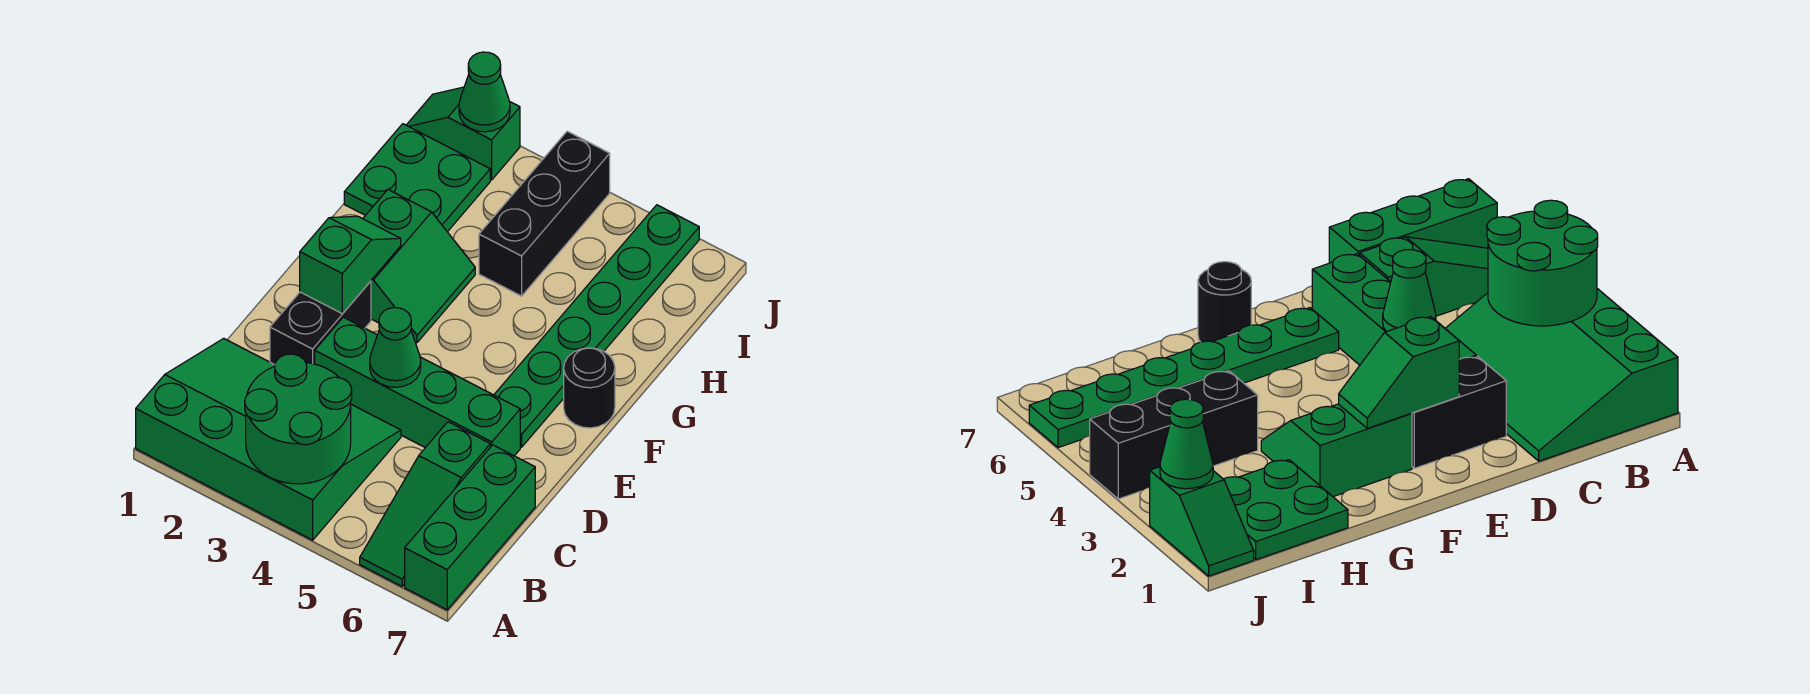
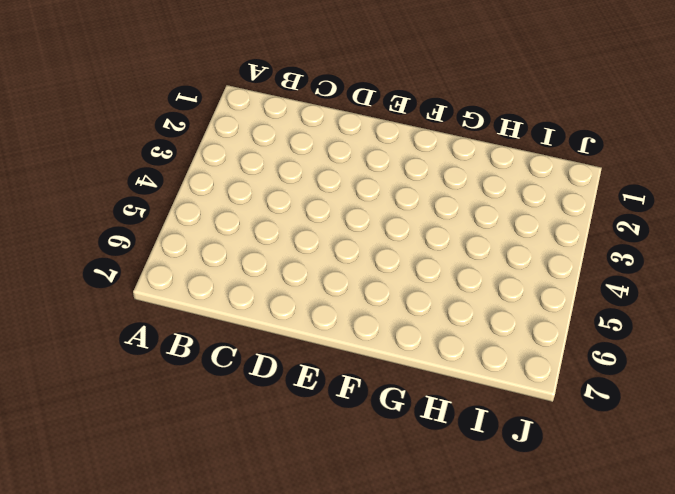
none -> green slope A1:C4 level 1 top A
none -> green slope A6:C6 level 1 top C
none -> green brick A7:C7 level 1

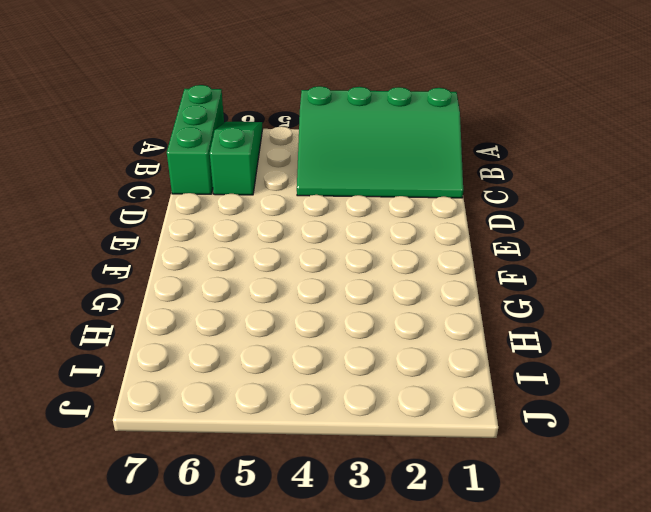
none -> black brick D2:E2 level 1
none -> green brick D3:D6 level 1
none -> green plate E6:J6 level 1

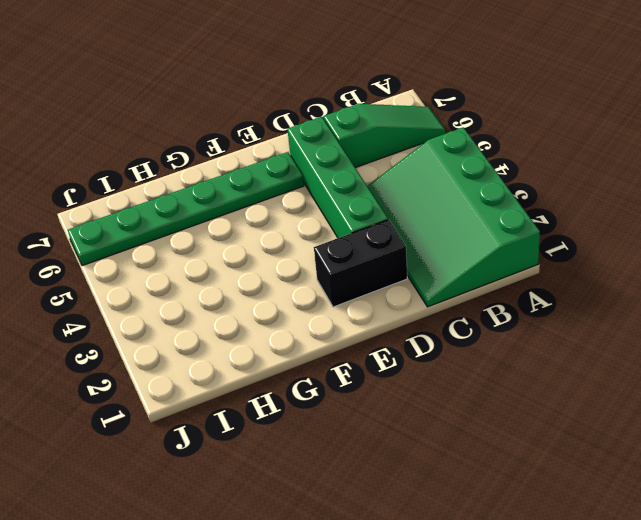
none -> green brick A7:C7 level 1
none -> green slope F2:G3 level 1 top 2
none -> black round brick F7 level 1

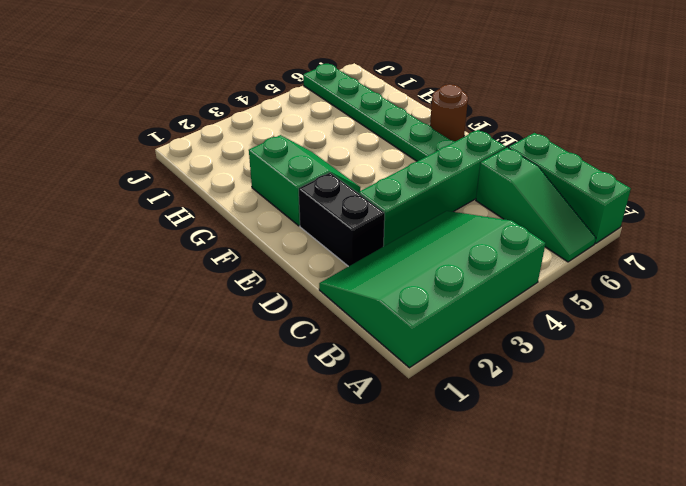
brown round brick F7 level 1 -> black round brick F7 level 1
none -> green plate H1:I2 level 1
none -> black brick H4:J4 level 1
none -> green slope J1:J2 level 1 top 2

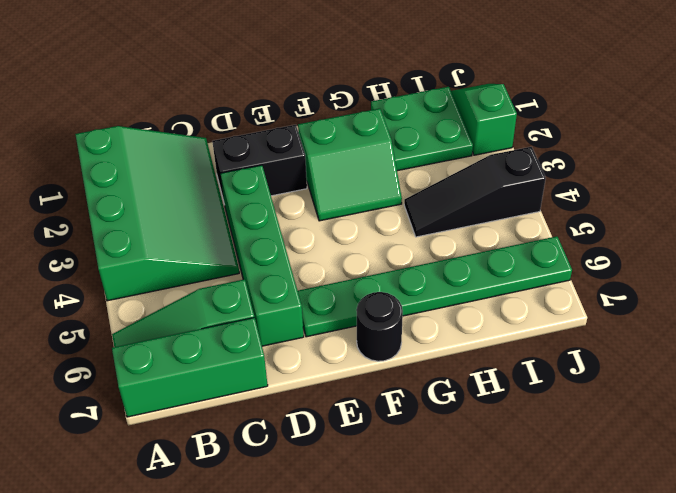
black slope H4:J4 level 1 top J -> black brick H4:J4 level 1
none -> green round brick A3:B4 level 2
none -> green cone D4 level 2
none -> green slope E2:F2 level 2 top E

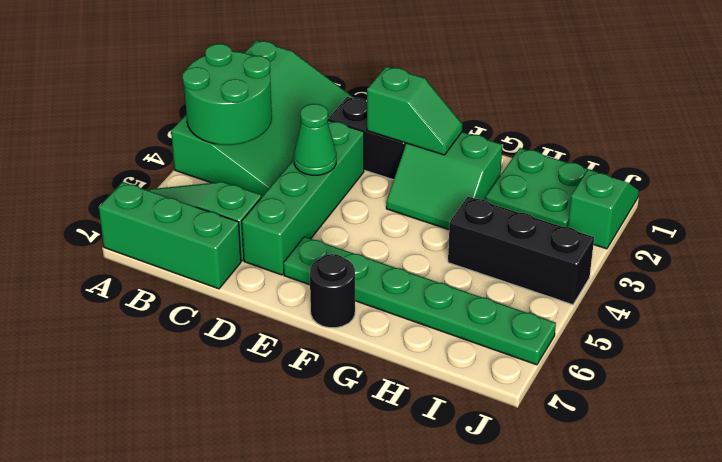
none -> green cone J2 level 2

